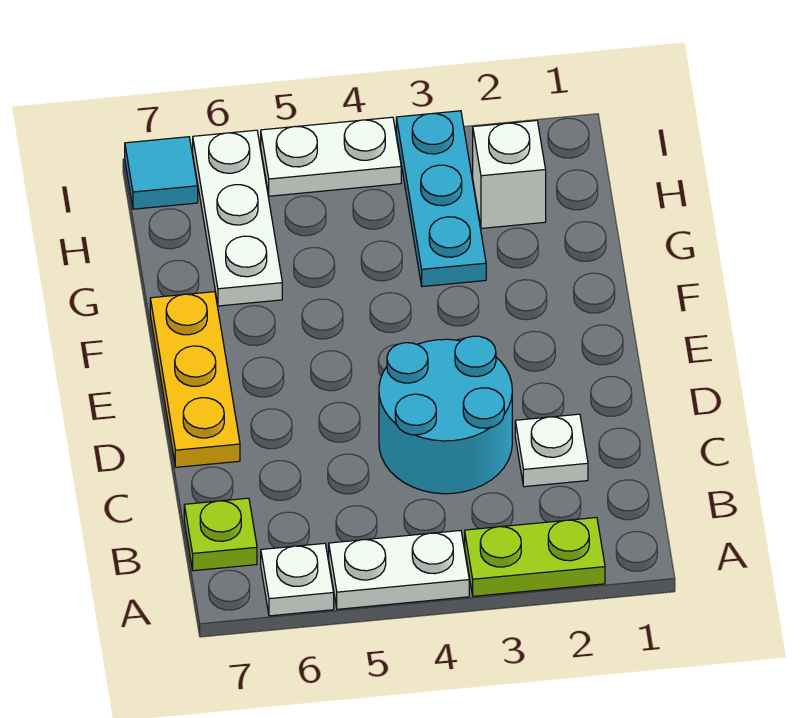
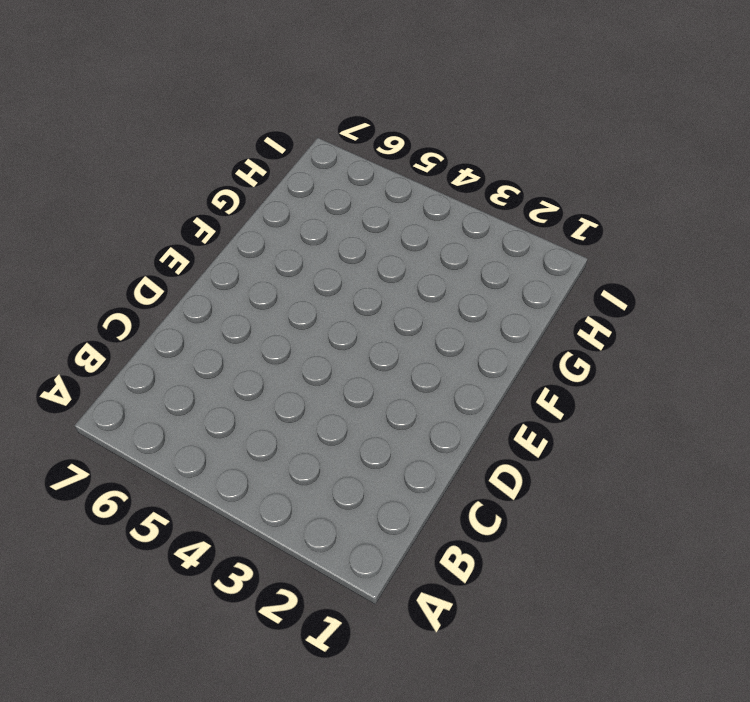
none -> lime plate A2:A3 level 1
none -> white plate A4:A5 level 1
none -> white plate A6 level 1

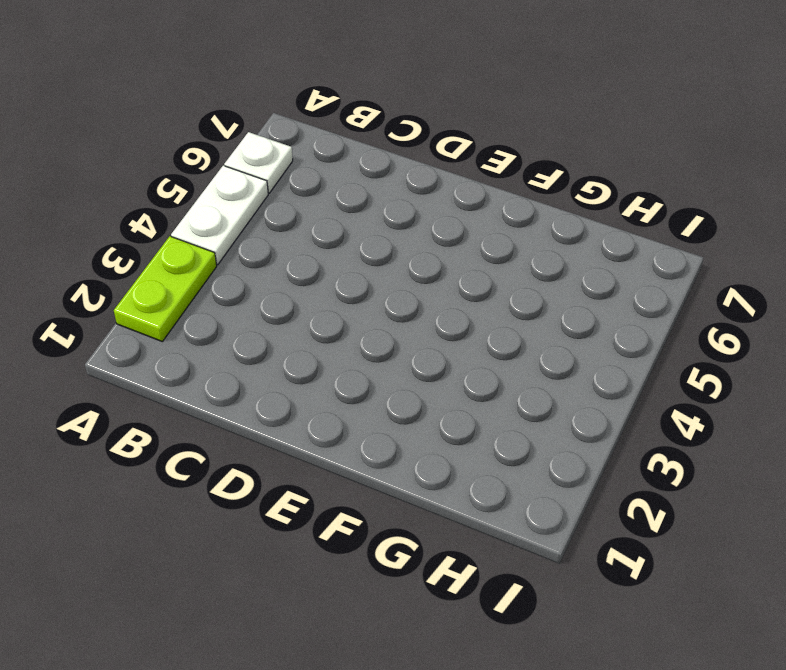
none -> lime plate B7 level 1
none -> white plate C2 level 1
none -> cyan round brick C3:D4 level 1

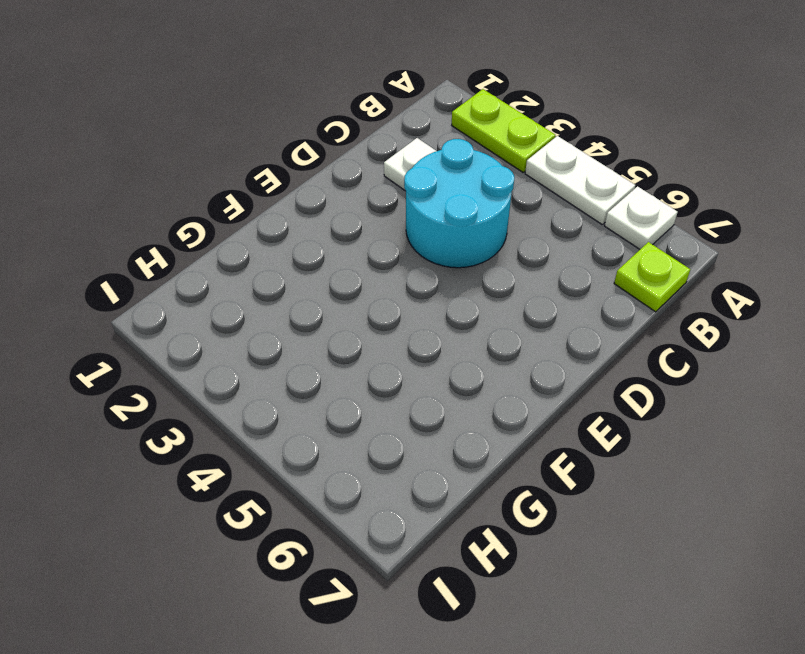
none -> yellow plate D7:F7 level 1
none -> cyan plate G3:I3 level 1
none -> white plate G6:I6 level 1

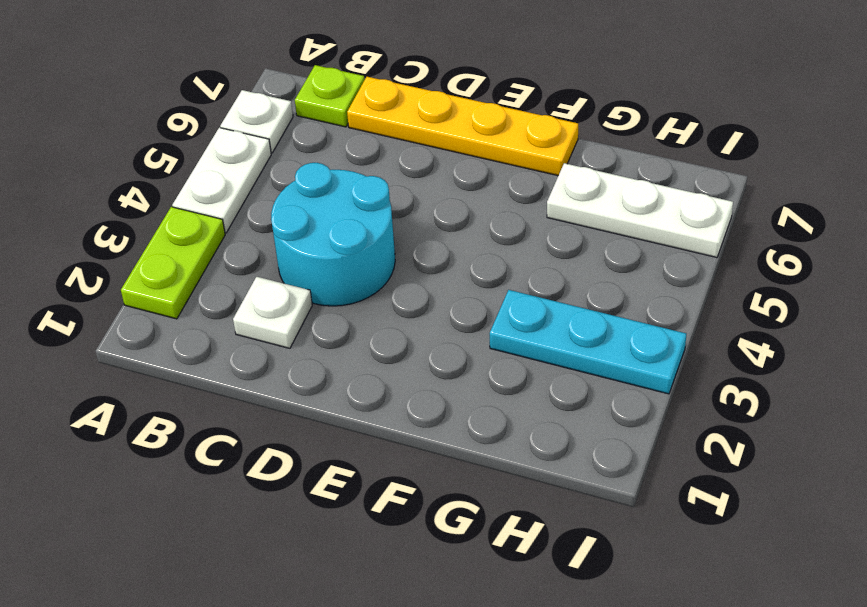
yellow plate C7:F7 level 1 -> yellow plate D7:F7 level 1
none -> white brick H2 level 1
none -> white plate I4:I5 level 1
none -> cyan tile I7 level 1

